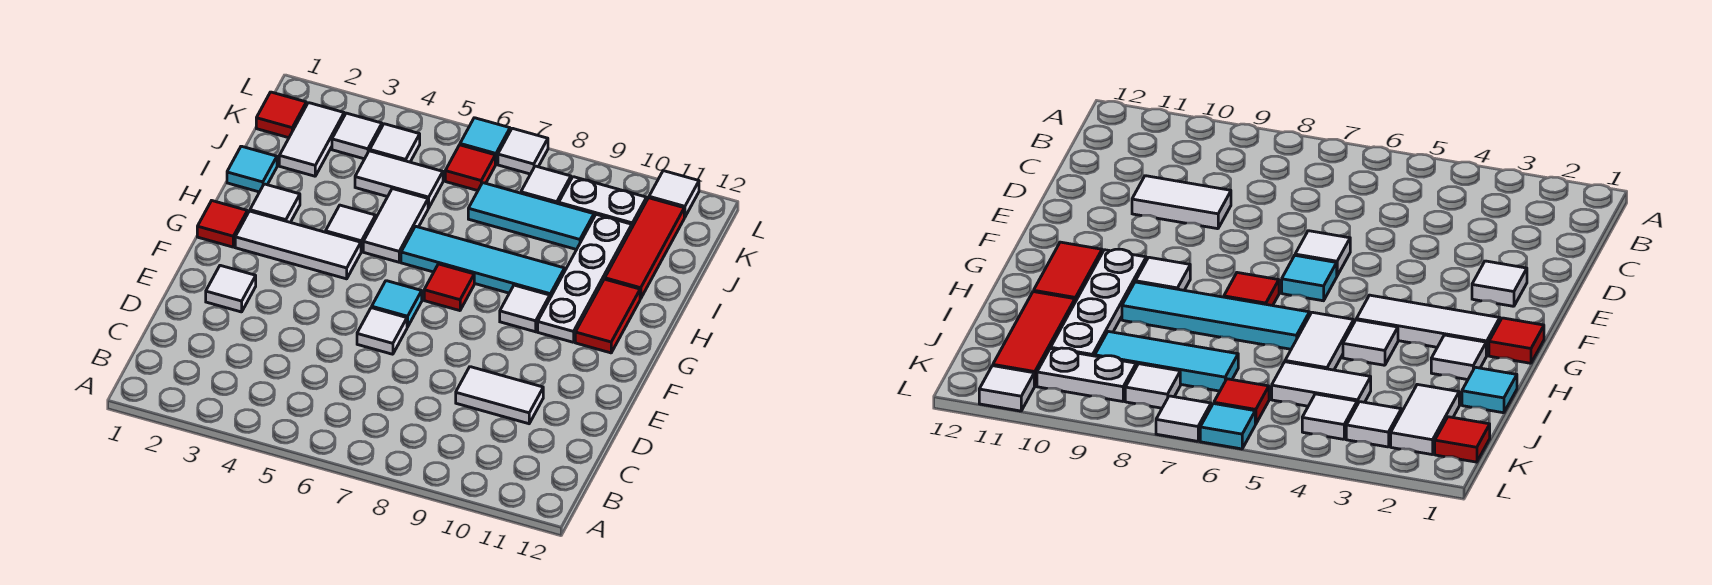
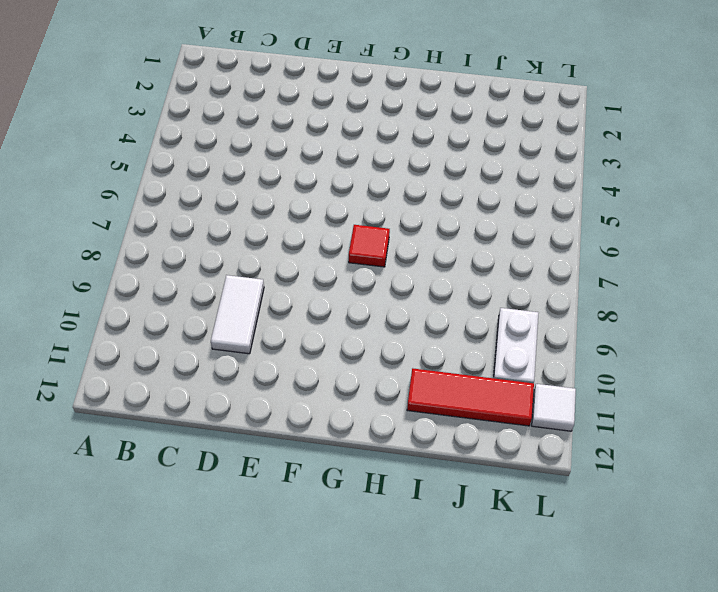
none -> white tile E2 level 1
none -> white tile E6 level 1
none -> cyan tile F6 level 1

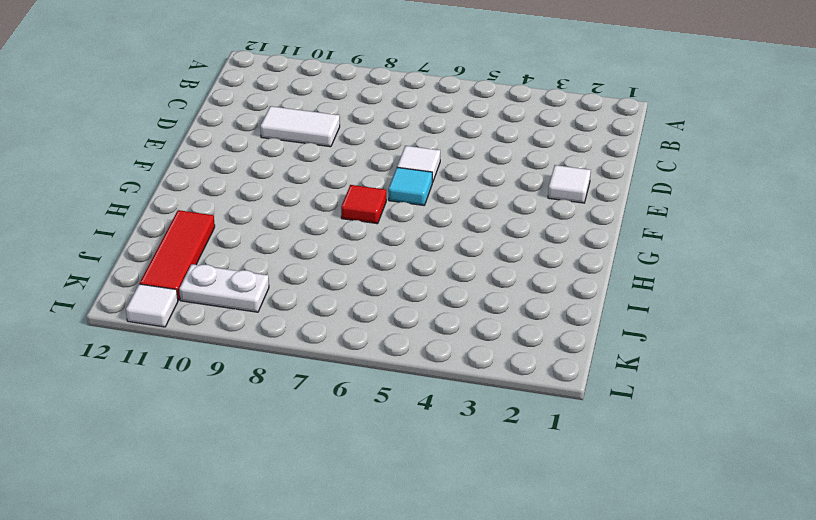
none -> red tile G1 level 1
none -> white tile G2:G4 level 1
none -> white tile G9 level 1

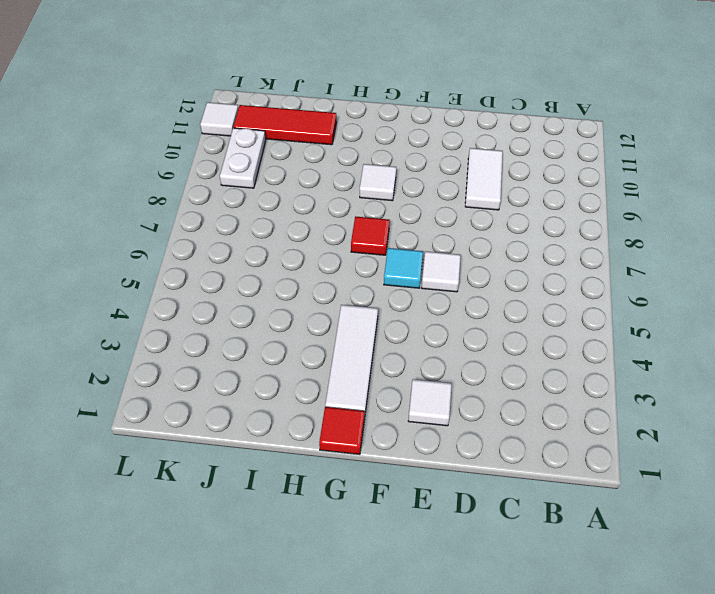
none -> white plate G10:J10 level 1
none -> red tile G11:H11 level 1
none -> white tile H2 level 1

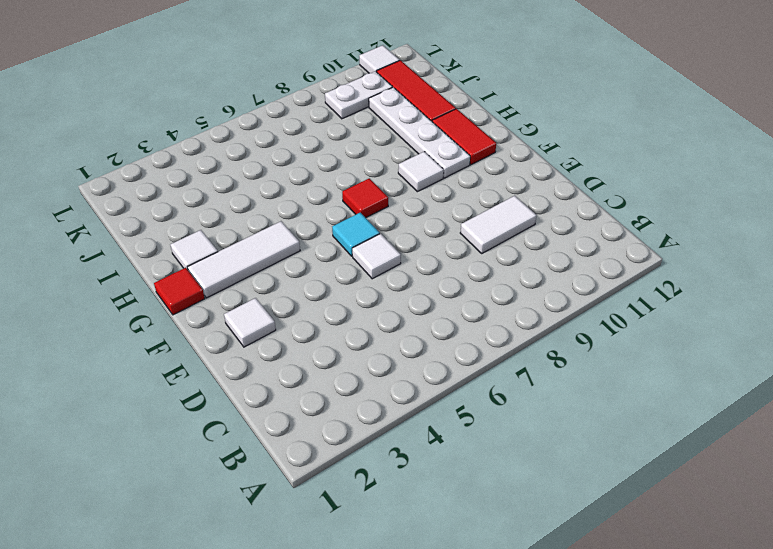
none -> white tile H4 level 1
none -> white tile H5:I5 level 1
none -> cyan tile H6:H9 level 1

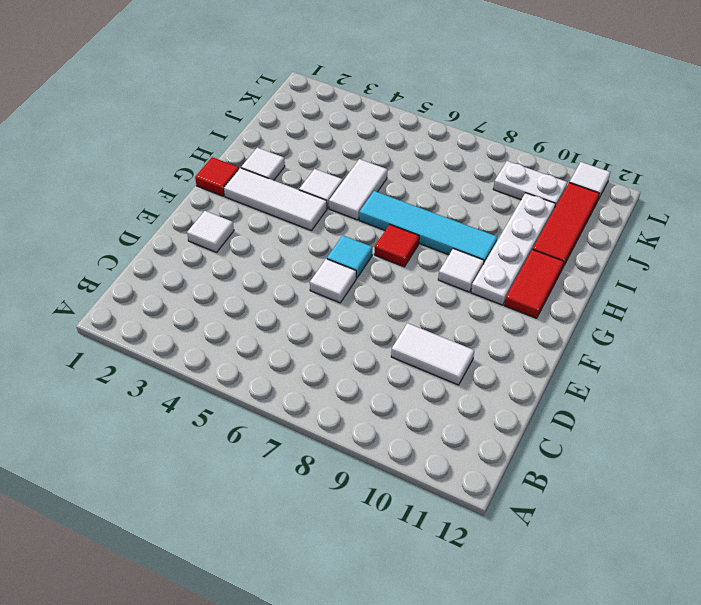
none -> cyan tile I1 level 1
none -> white tile J2:K2 level 1
none -> white tile J4:J5 level 1

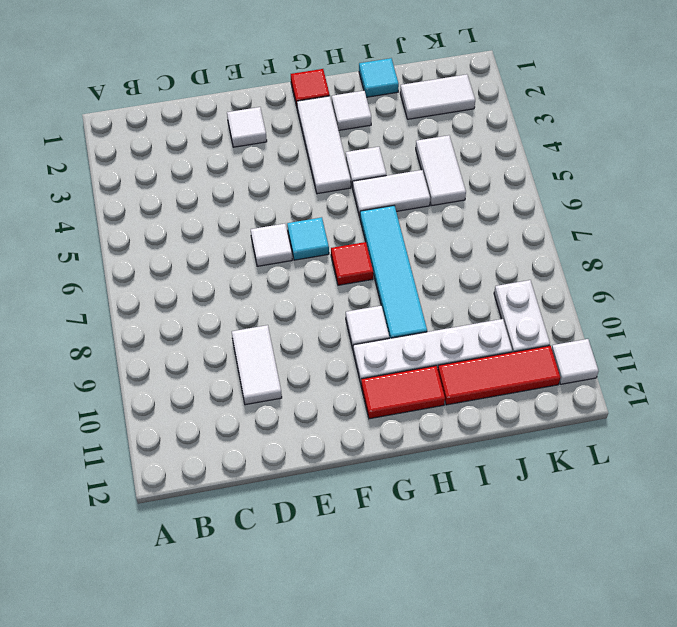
none -> cyan tile J7:J9 level 1
none -> red tile K1 level 1
none -> white tile K3 level 1

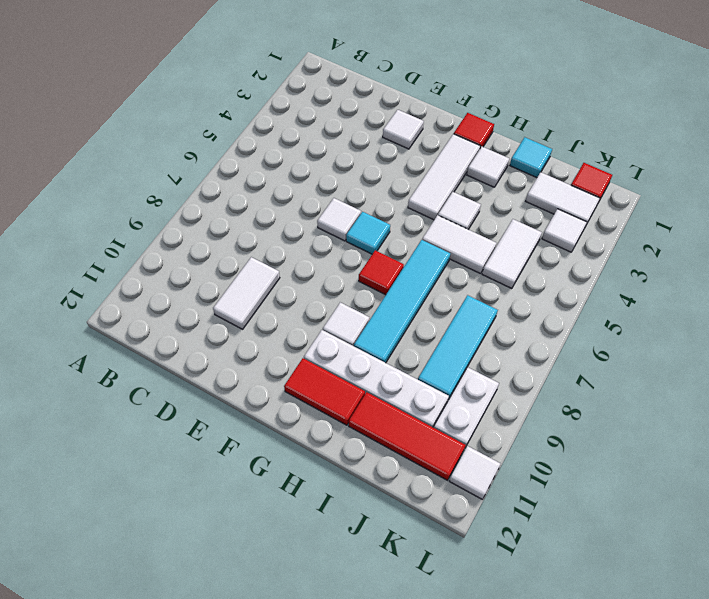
none -> white tile K4 level 1
none -> red tile K6 level 1
none -> white tile K8 level 1

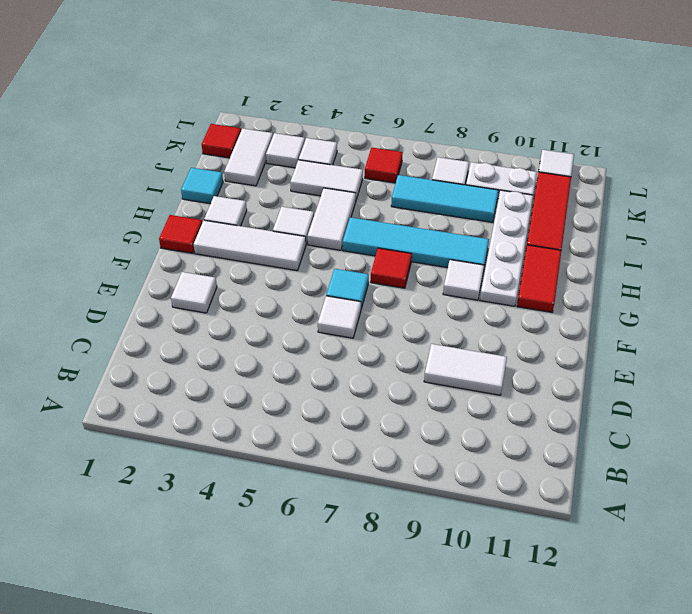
none -> cyan tile L6 level 1
none -> white tile L7 level 1

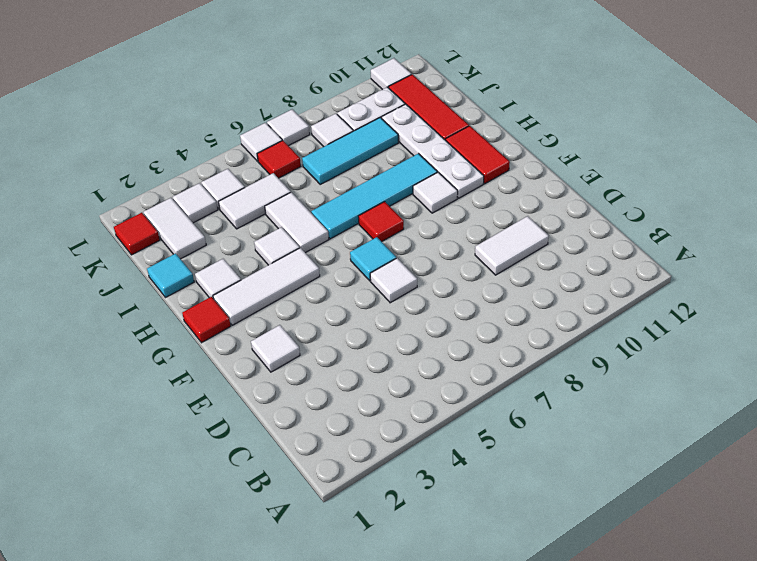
white tile L6 level 1 -> cyan tile L6 level 1

